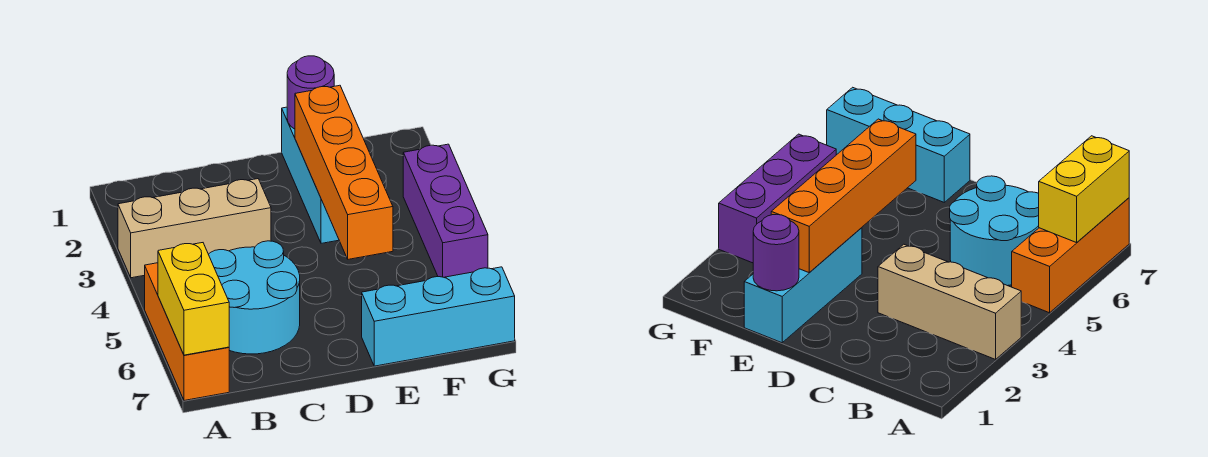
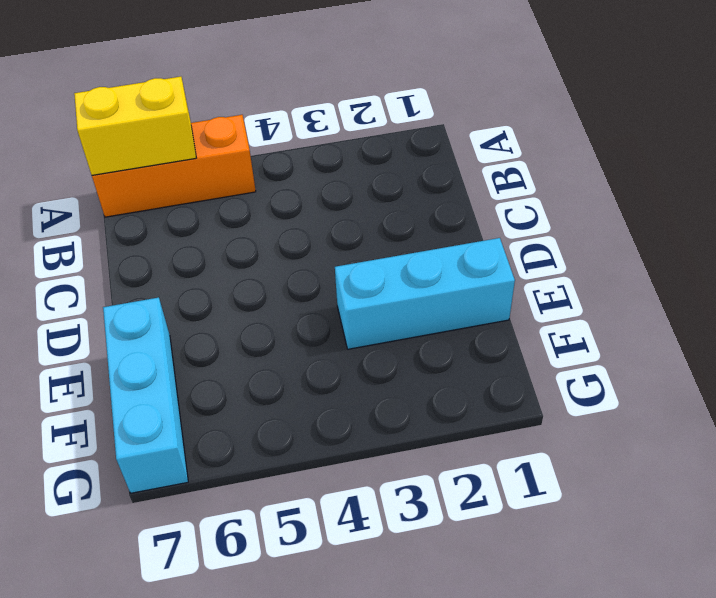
none -> tan brick A3:C3 level 1
none -> cyan round brick B5:C6 level 1

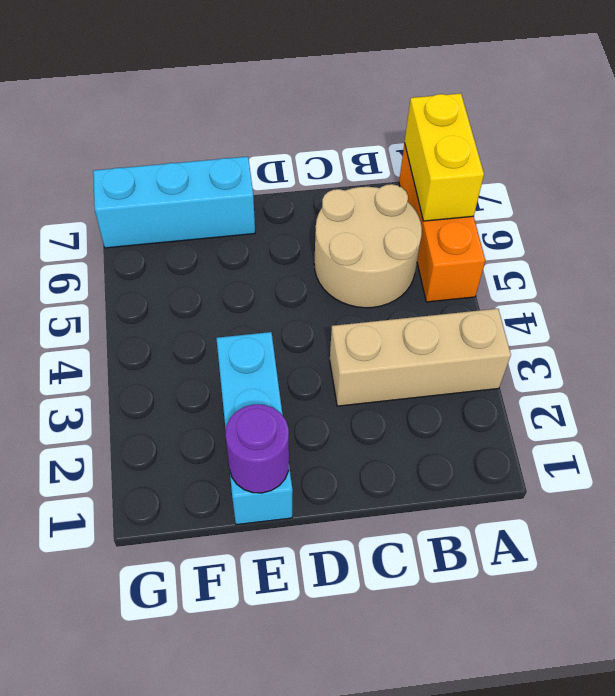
tan round brick B5:C6 level 1 -> cyan round brick B5:C6 level 1
none -> purple brick G3:G5 level 1
none -> orange brick E2:E5 level 2

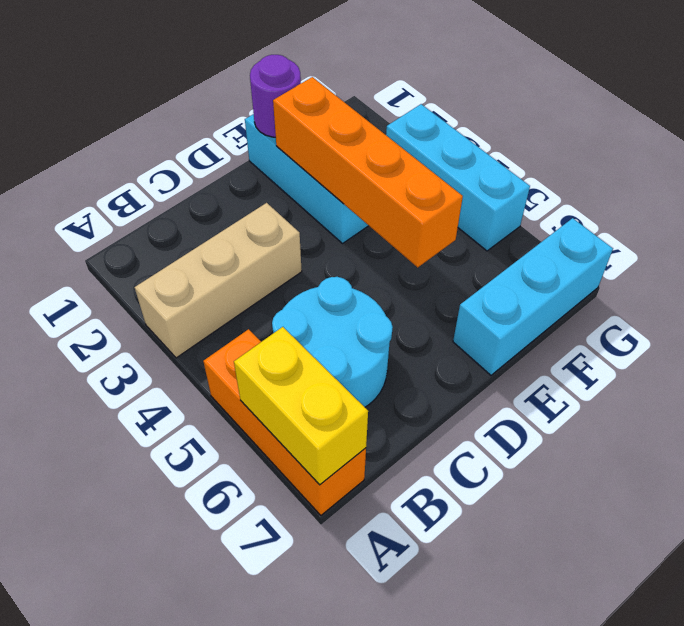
cyan brick G3:G5 level 1 -> purple brick G3:G5 level 1

